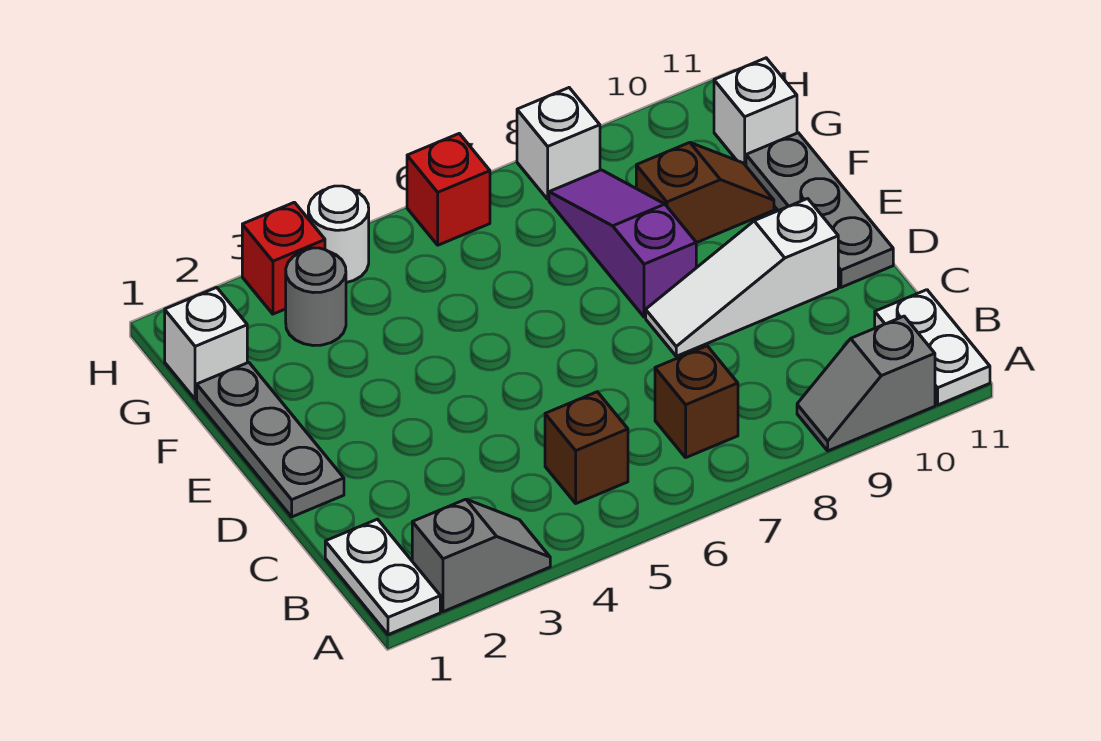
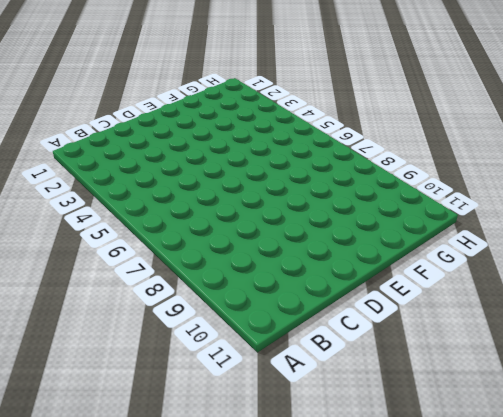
none -> white plate A1:B1 level 1
none -> grey slope A2:A3 level 1 top 2
none -> grey slope A9:A10 level 1 top 10

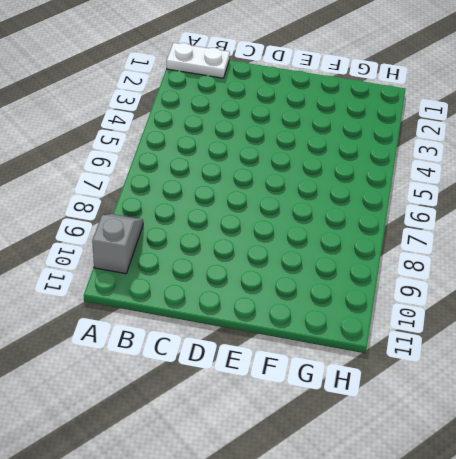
none -> grey slope A2:A3 level 1 top 2
none -> white plate A11:B11 level 1
none -> brown brick B5 level 1

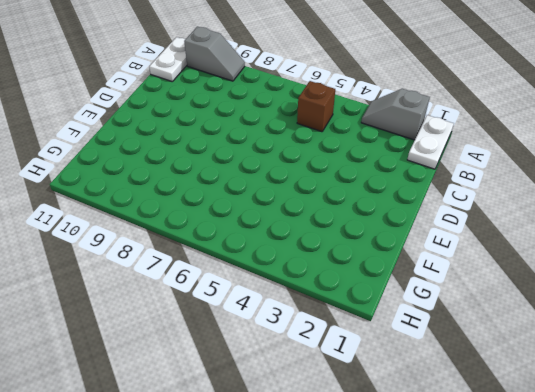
none -> brown brick B7 level 1
none -> grey plate D1:F1 level 1
none -> white slope D8:D10 level 1 top 10

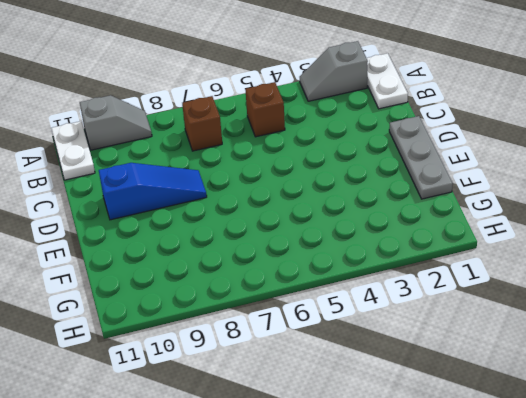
blue slope D8:D10 level 1 top 10 -> white slope D8:D10 level 1 top 10
none -> grey plate D11:F11 level 1
none -> purple slope E8:G8 level 1 top E
none -> brown slope F9:F10 level 1 top 9

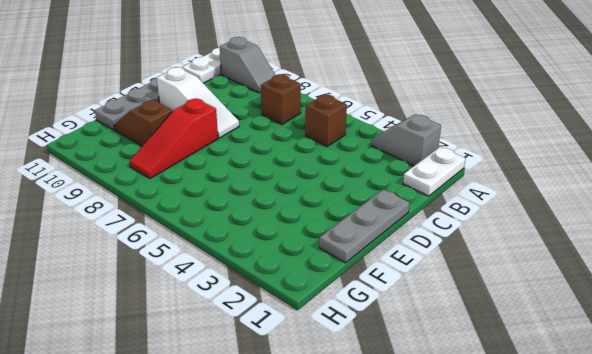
red slope E8:G8 level 1 top E -> purple slope E8:G8 level 1 top E
none -> white brick G1 level 1
none -> grey round brick G3 level 1
none -> white brick G11 level 1

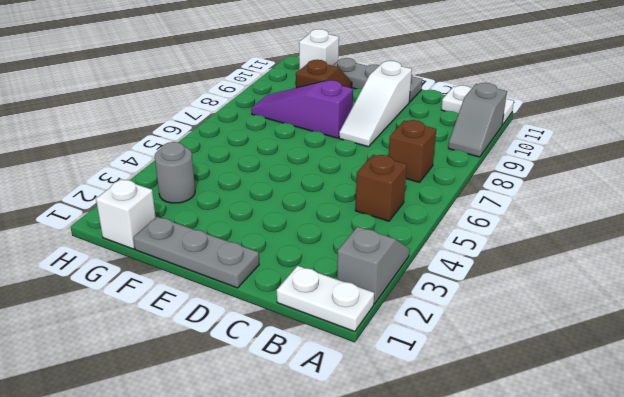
none -> red brick H3 level 1
none -> white round brick H4 level 1
none -> red brick H6 level 1

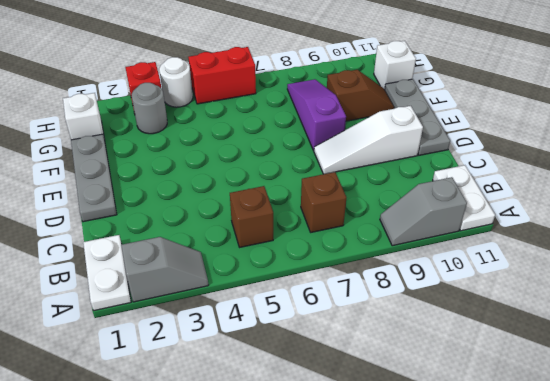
red brick H5:H6 level 1 -> red brick H6 level 1
none -> white brick H8 level 1

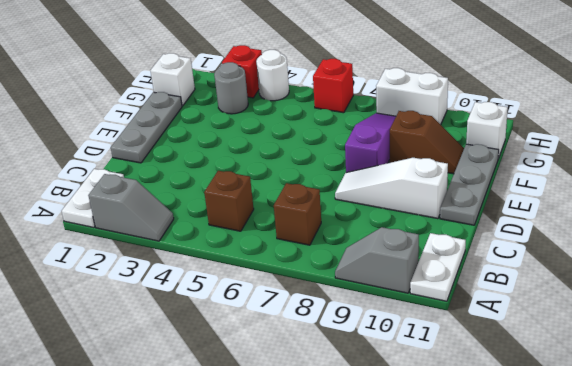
white brick H8:H9 level 1 -> white brick H8 level 1

